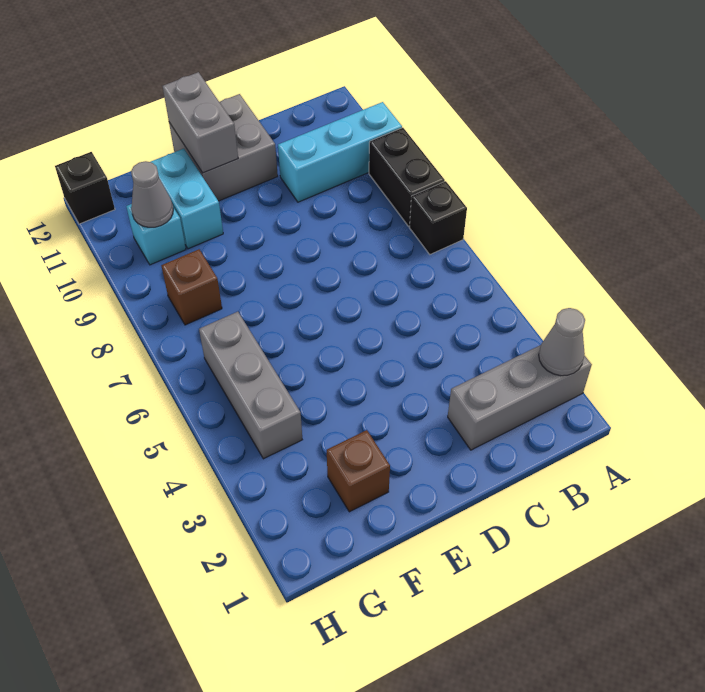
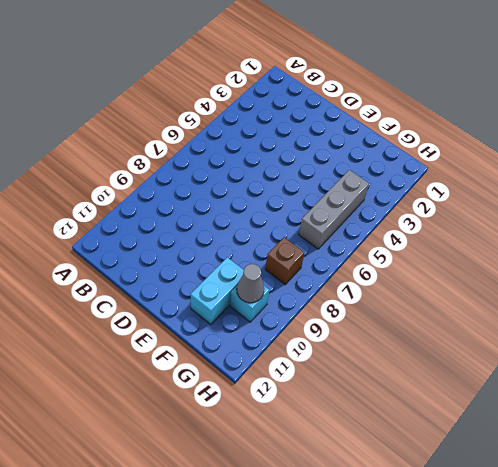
none -> grey brick A2:C2 level 1
none -> black brick A7 level 1
none -> black brick A8:A9 level 1

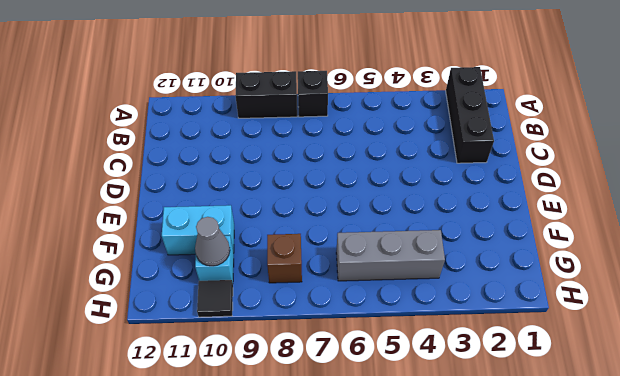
black brick A2:C2 level 1 -> grey brick A2:C2 level 1
black tile H10 level 1 -> none
none -> cyan brick A10:C10 level 1
none -> grey brick D11:E12 level 1
none -> brown brick F2 level 1

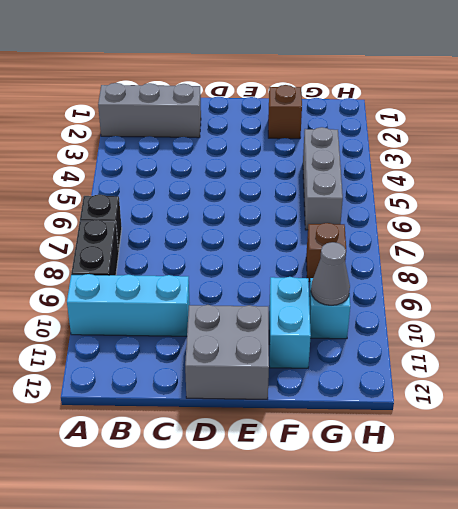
none -> black brick H12 level 1
none -> grey cone A2 level 2
none -> grey brick E11:E12 level 2

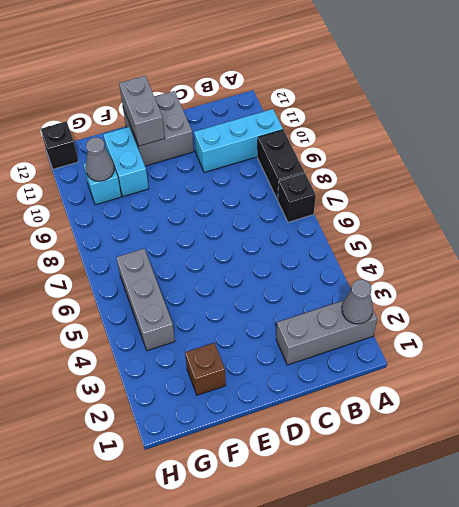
none -> brown brick G8 level 1

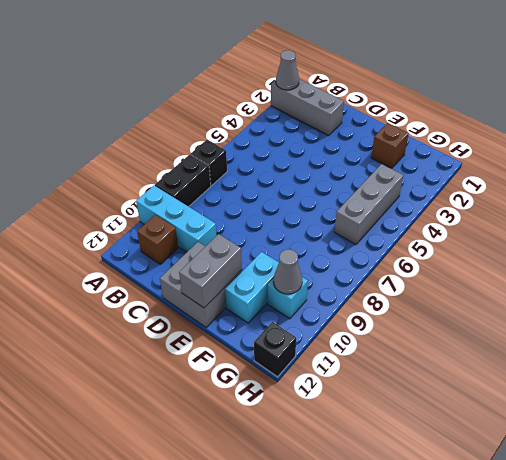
brown brick B11 level 1 -> brown brick G8 level 1

